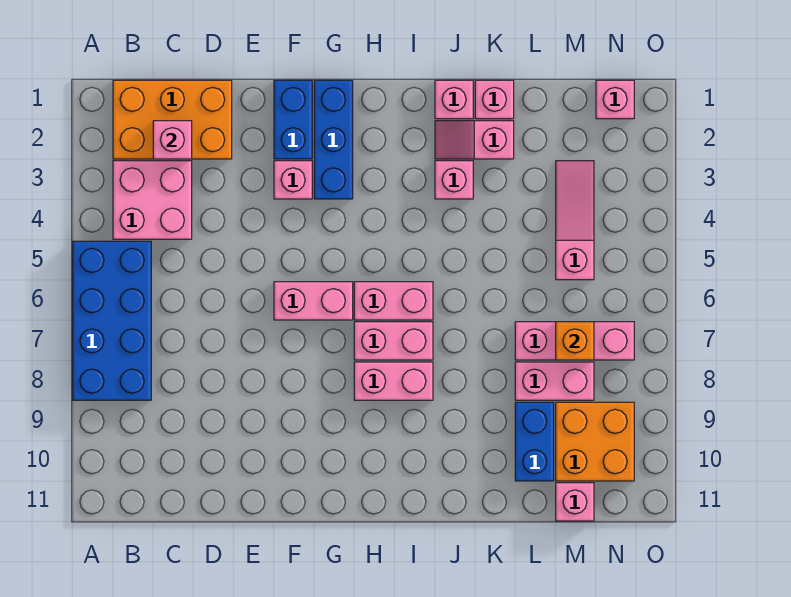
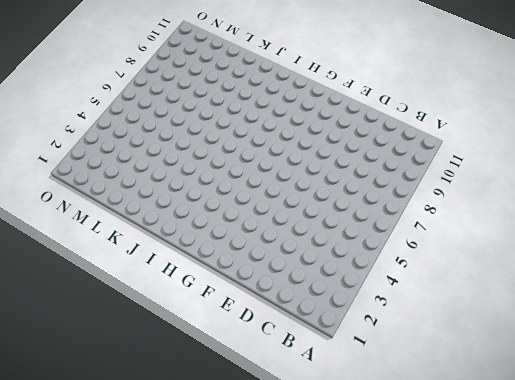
none -> blue brick A5:B8 level 1
none -> orange brick B1:D2 level 1
none -> pink brick B3:C4 level 1

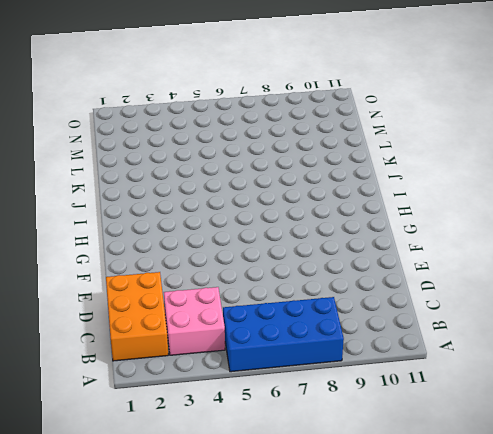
none -> blue brick F1:F2 level 1
none -> pink brick F3 level 1
none -> pink brick F6:G6 level 1

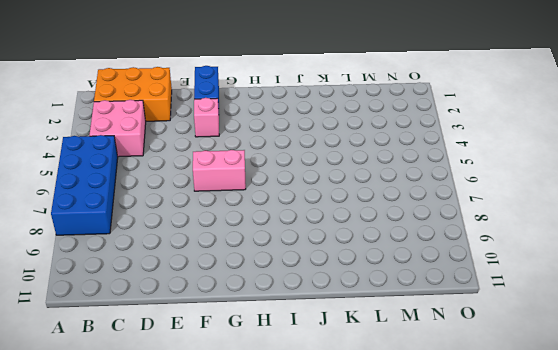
none -> blue brick G1:G3 level 1
none -> pink brick H6:I6 level 1
none -> pink brick H7:I7 level 1

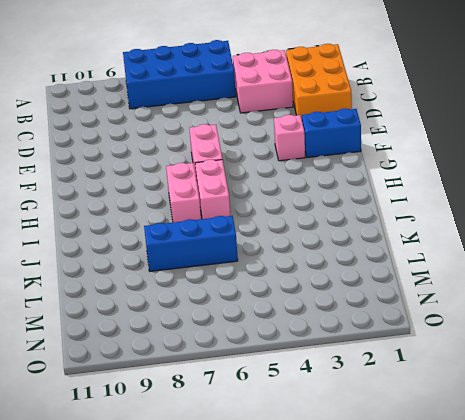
blue brick K6:K8 level 1 -> blue brick G1:G3 level 1
none -> pink brick H8:I8 level 1
none -> pink brick J1 level 1
none -> pink slope J2:K2 level 1 top K

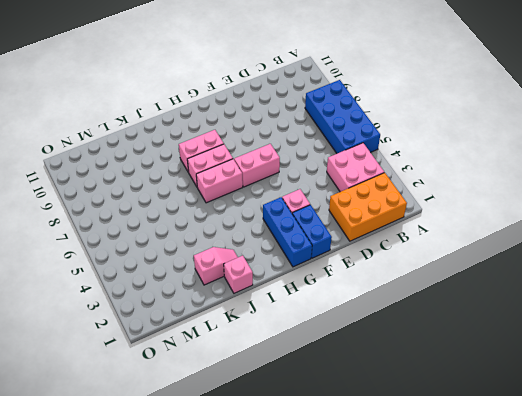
none -> pink brick J3 level 1
none -> pink brick K1 level 1
none -> pink brick L7:N7 level 1

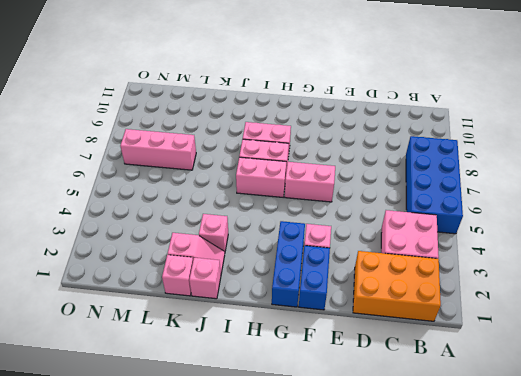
none -> pink brick L8:M8 level 1
none -> blue brick L9:L10 level 1
none -> pink slope M3:M5 level 1 top 5

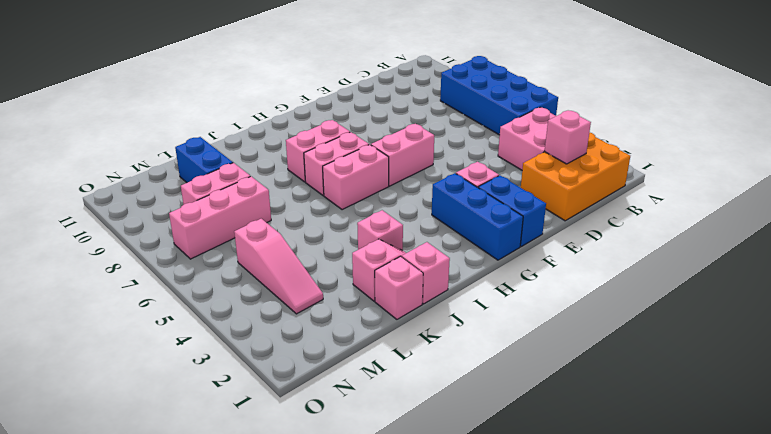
none -> orange brick M9:N10 level 1
none -> pink brick M11 level 1
none -> pink brick N1 level 1

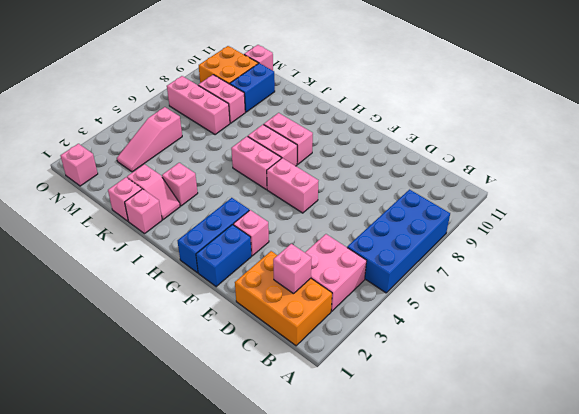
none -> orange brick M7 level 2

